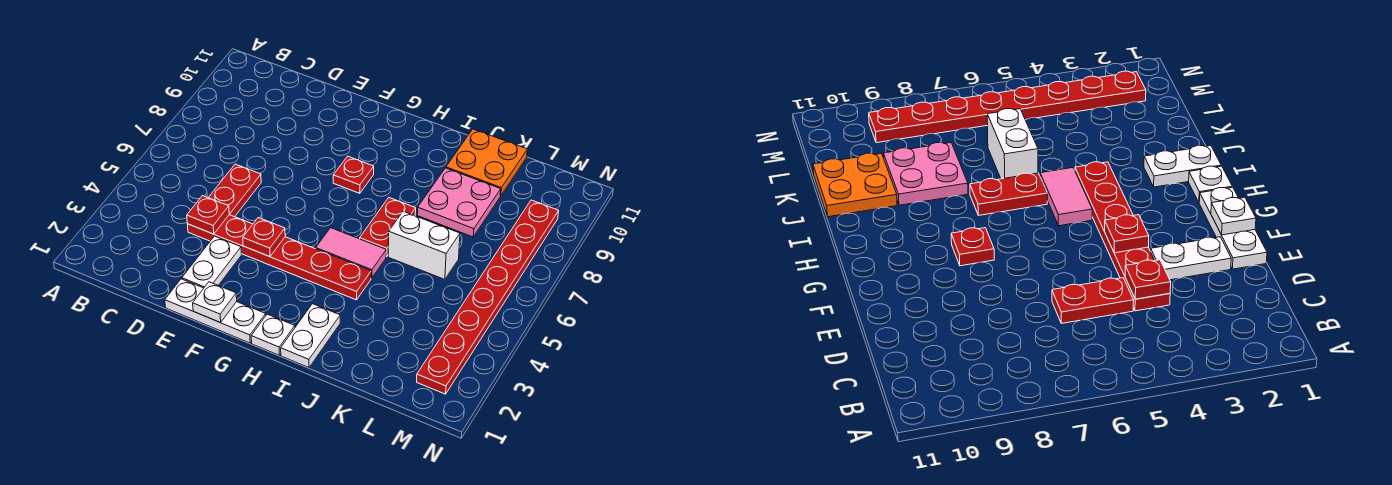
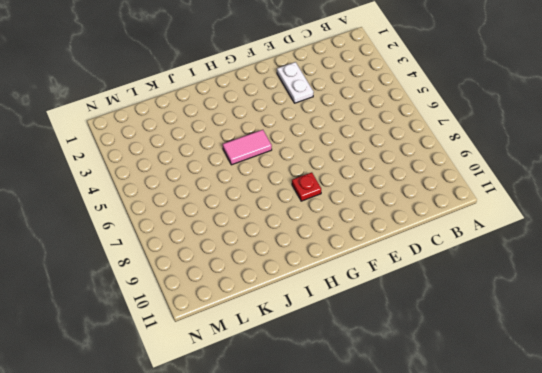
none -> red plate D4:I4 level 1
none -> red plate D5:D6 level 1
none -> white plate E1:G1 level 1

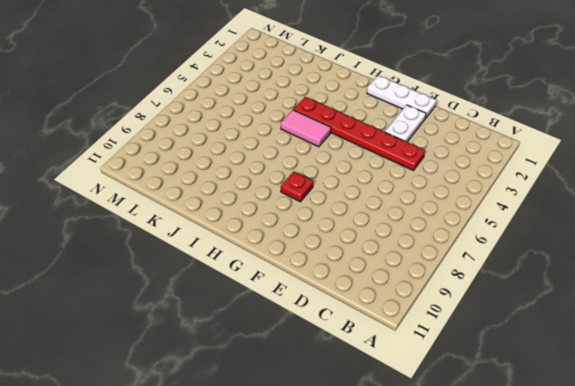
none -> red plate D5:D6 level 1
none -> white plate H1 level 1
none -> white plate I1:I2 level 1

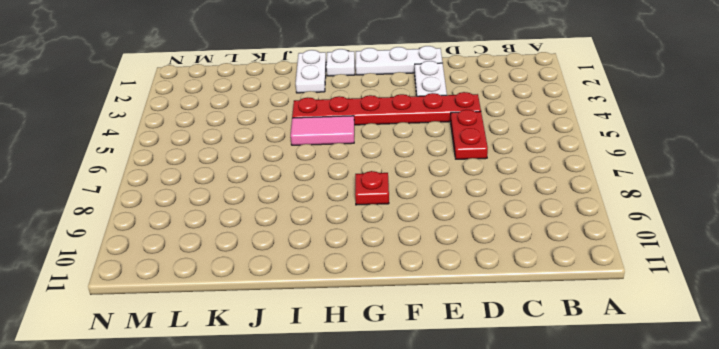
none -> red plate I6:I7 level 1
none -> white brick J6:K6 level 1
none -> pink plate J8:K9 level 1

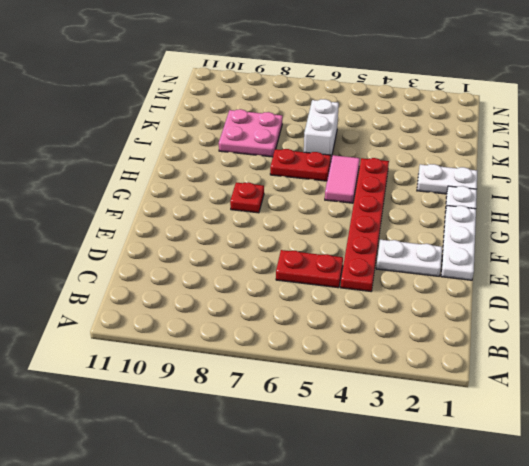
none -> orange plate J10:K11 level 1
none -> red plate M2:M9 level 1
none -> red plate D4 level 2

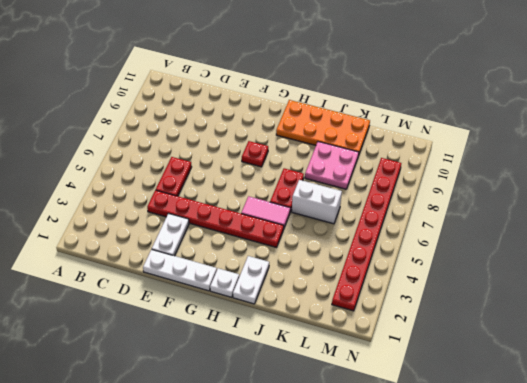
orange plate H10:K11 level 1 -> orange plate J10:K11 level 1
none -> red plate D4 level 2
none -> white plate F1 level 2
none -> red plate F4 level 2

